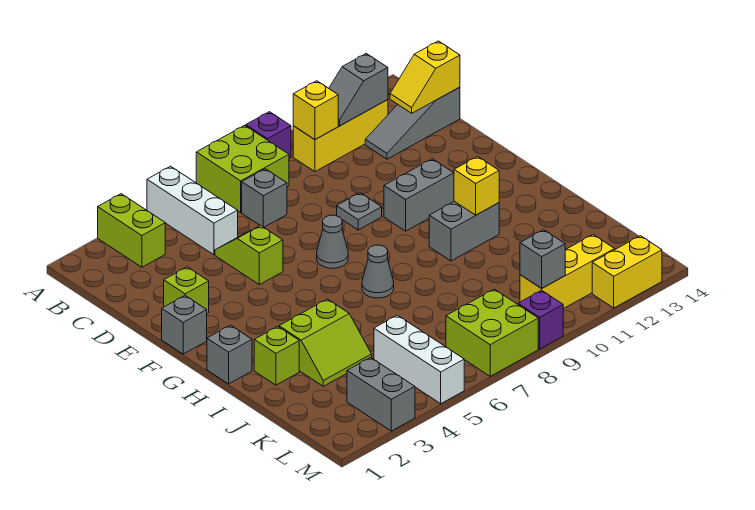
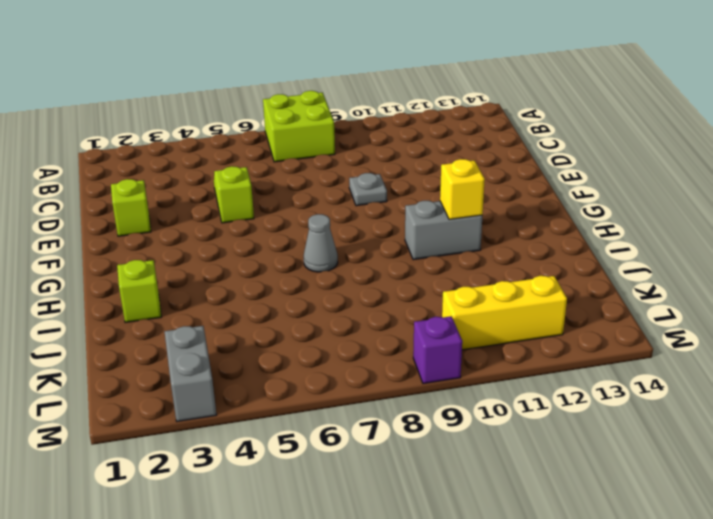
none -> lime brick A3:B3 level 1
none -> white brick A5:C5 level 1
none -> purple brick A9 level 1

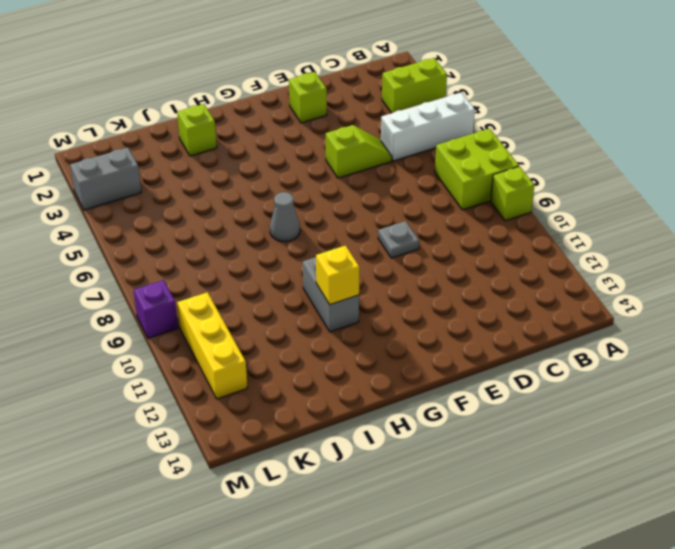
lime brick A9 level 1 -> purple brick A9 level 1
none -> yellow brick B10:B12 level 1
none -> grey brick C7 level 1
none -> grey slope C12:C14 level 1 top 14

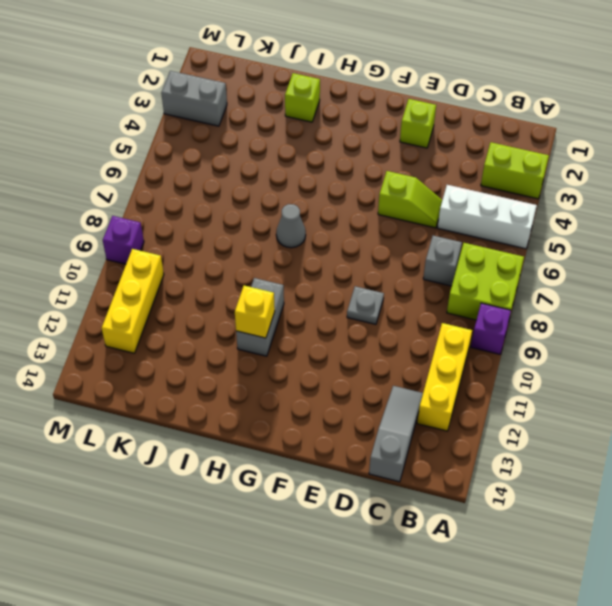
none -> grey brick F1 level 1
none -> grey cone F7 level 1
none -> grey brick F10:F11 level 1

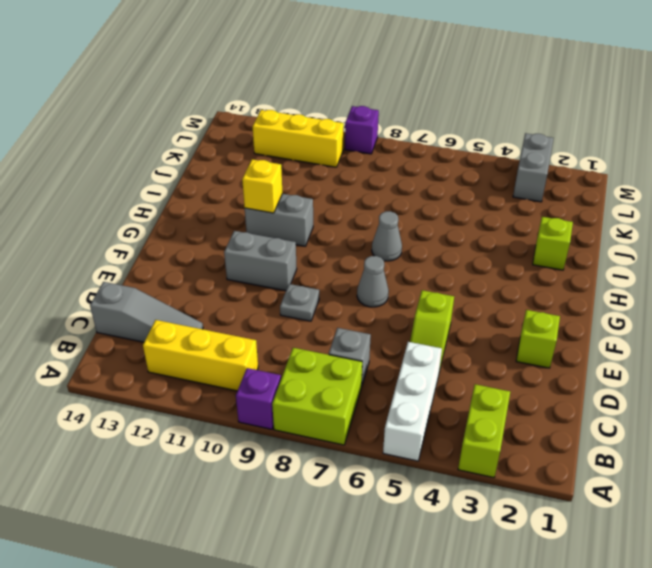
none -> grey brick F1 level 1
none -> grey brick H1 level 1
none -> lime slope I3:J4 level 1 top I

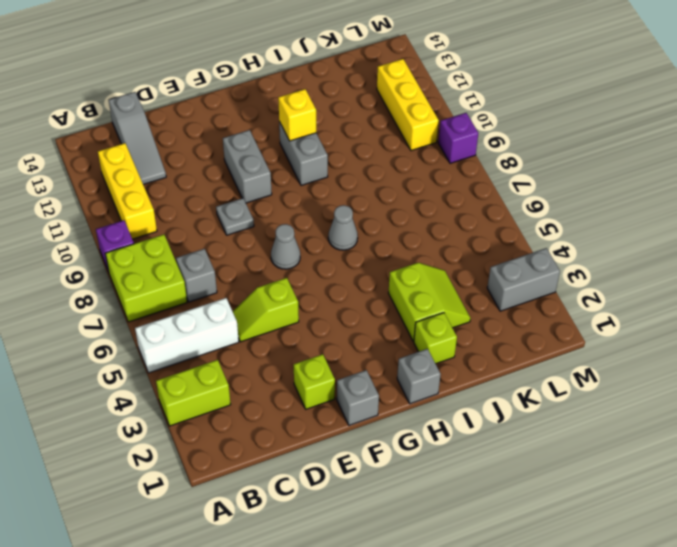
none -> white brick K5:M5 level 1
none -> lime brick L7:M8 level 1
none -> yellow brick M12:M13 level 1

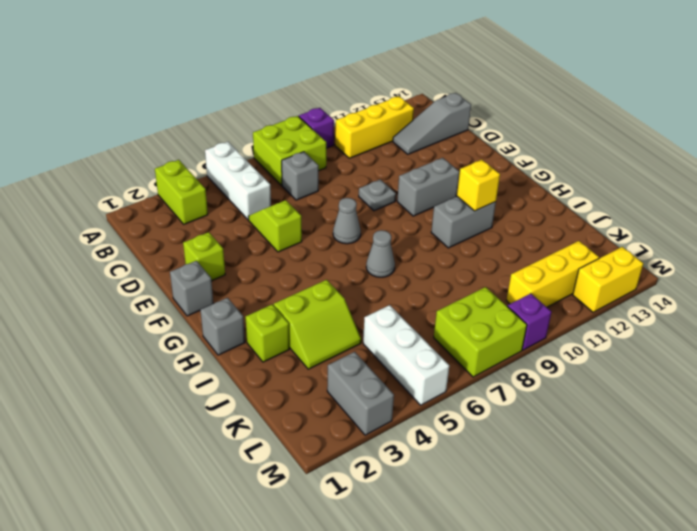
none -> yellow brick B10 level 2
none -> grey slope B11:B12 level 2 top 12
none -> yellow slope C13:C14 level 2 top 14

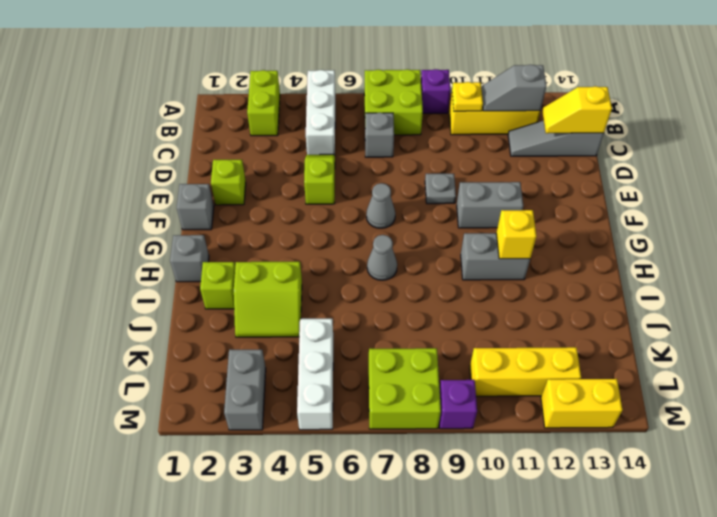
yellow plate B10 level 2 -> yellow brick B10 level 2
none -> grey brick L10 level 2

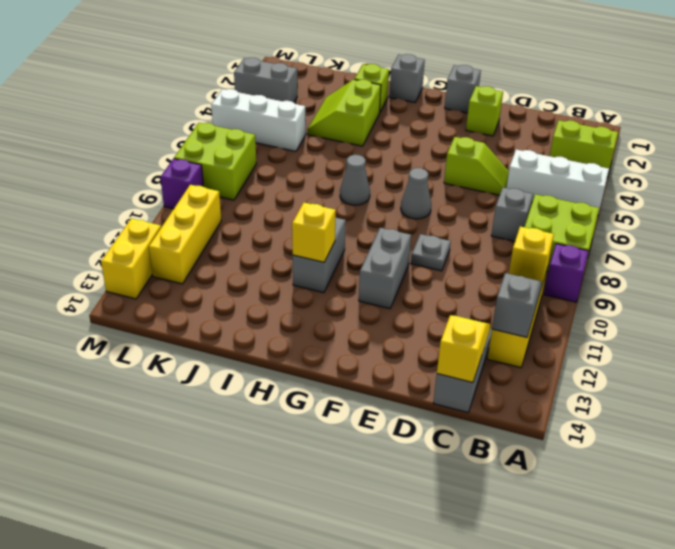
none -> grey brick L10 level 2

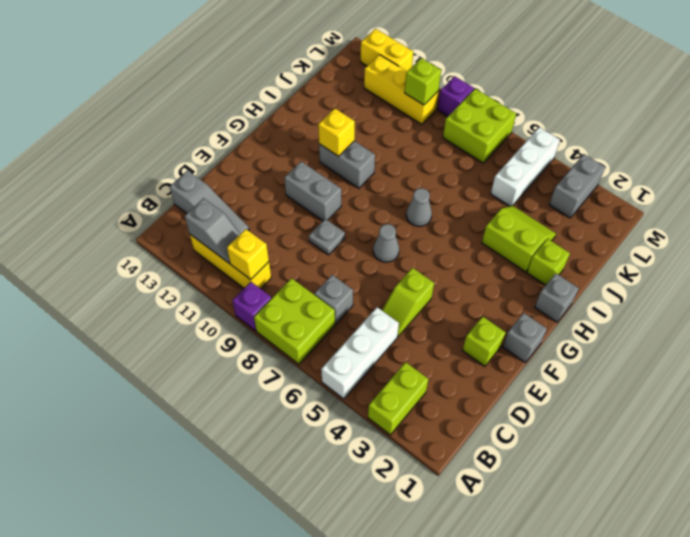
lime brick L10 level 2 -> grey brick L10 level 2
none -> yellow slope C13:C14 level 2 top 14

